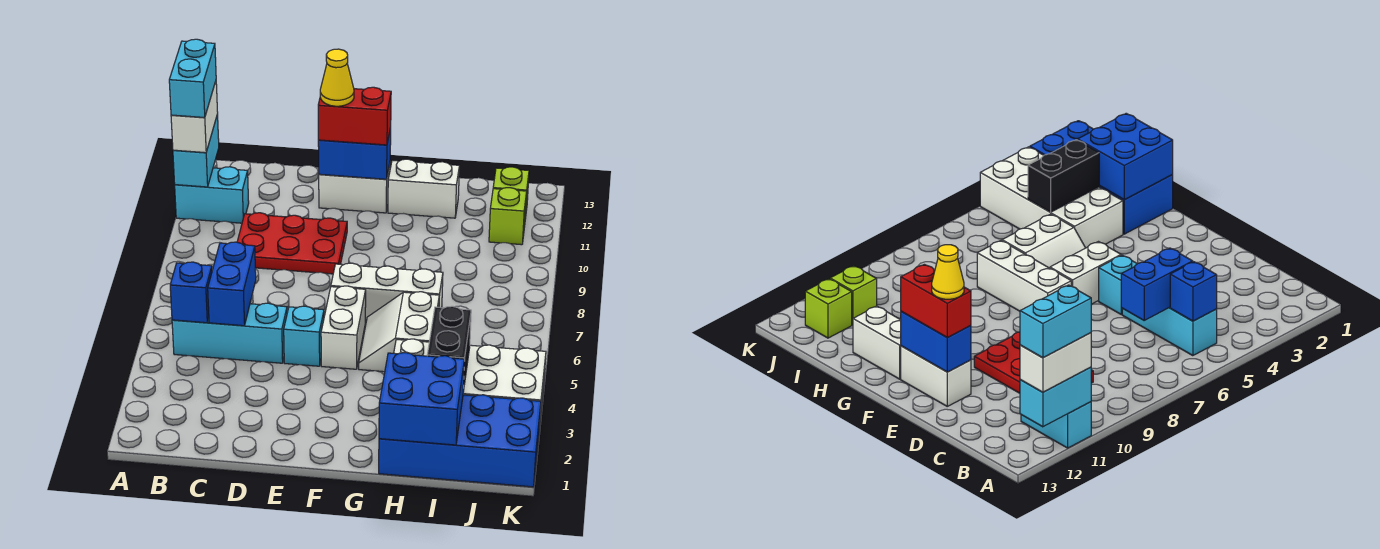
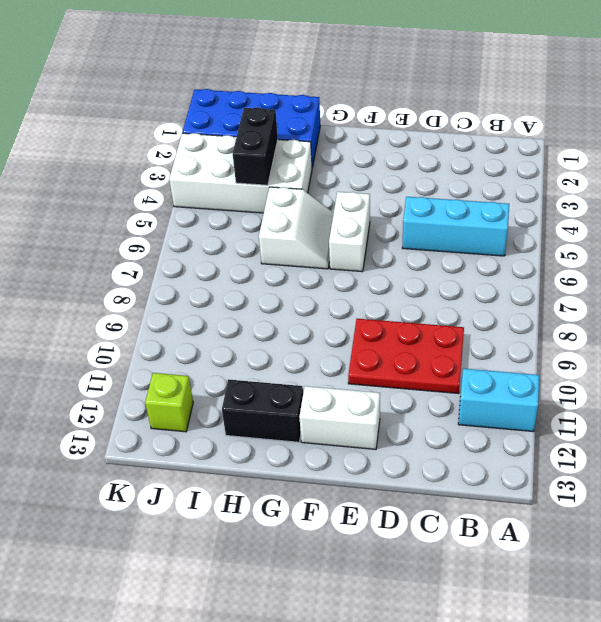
black brick G12:H12 level 1 -> white brick G12:H12 level 1
none -> cyan brick E5 level 1
none -> white brick F7:H7 level 1
none -> lime brick J11 level 1

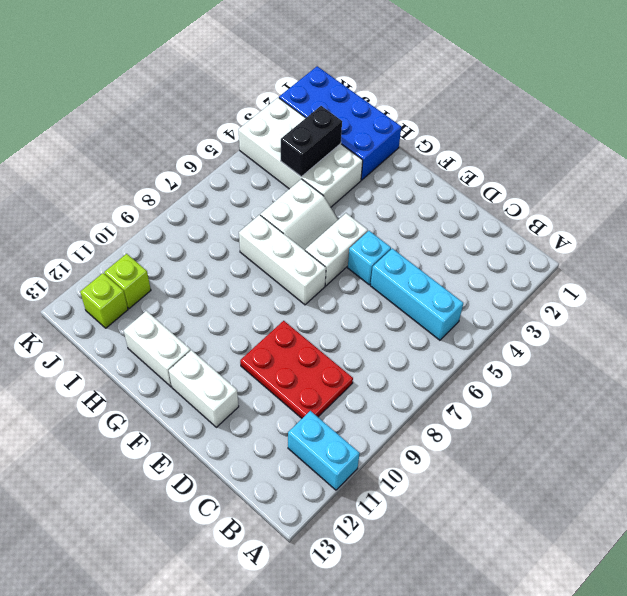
none -> cyan brick A11:A12 level 2
none -> blue brick B5 level 2
none -> blue brick C5:C6 level 2

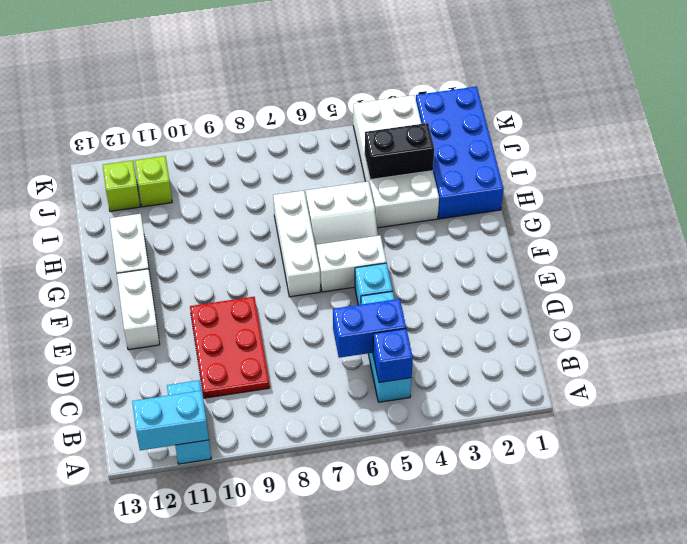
none -> blue brick E12:F12 level 2
none -> blue brick H1:I2 level 2
none -> white brick A11:A12 level 3

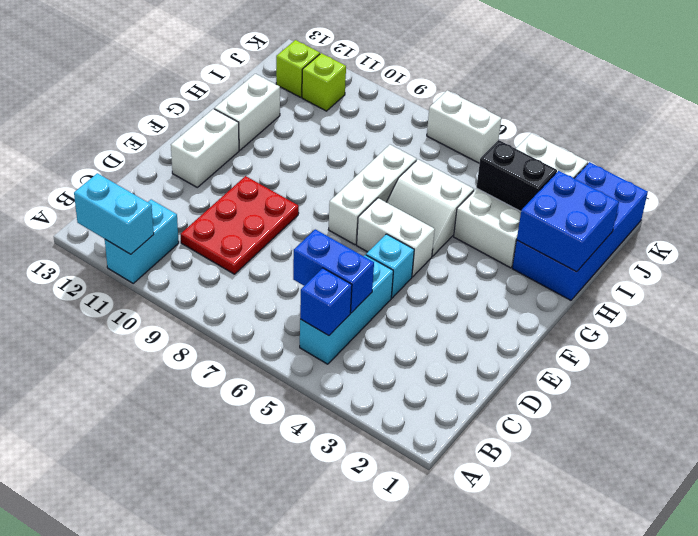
white brick K6:K7 level 1 -> white brick A11:A12 level 3
none -> blue brick E12:F12 level 2
none -> red brick E12:F12 level 3
none -> cyan brick A11:A12 level 4

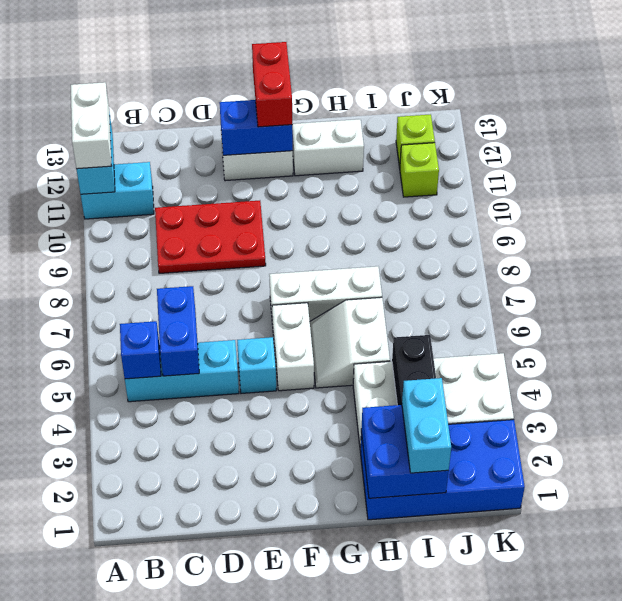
red brick F12:F13 level 3 -> red brick E12:F12 level 3
cyan brick I1:I2 level 3 -> cyan brick A11:A12 level 4
none -> yellow cone E12 level 4

